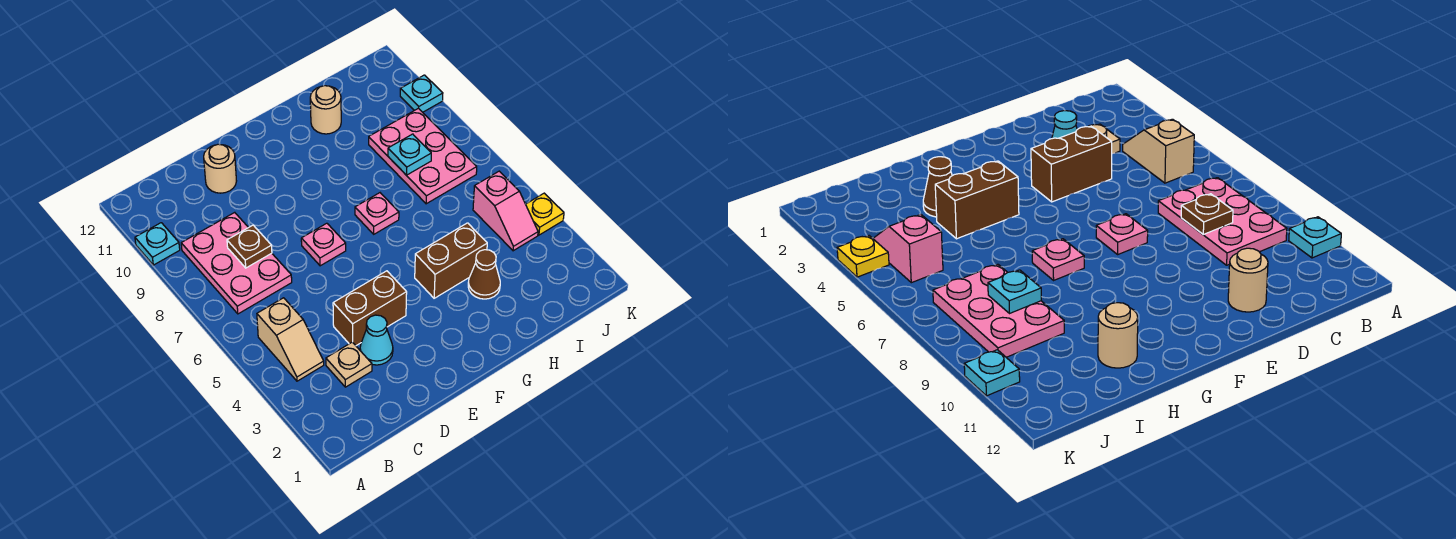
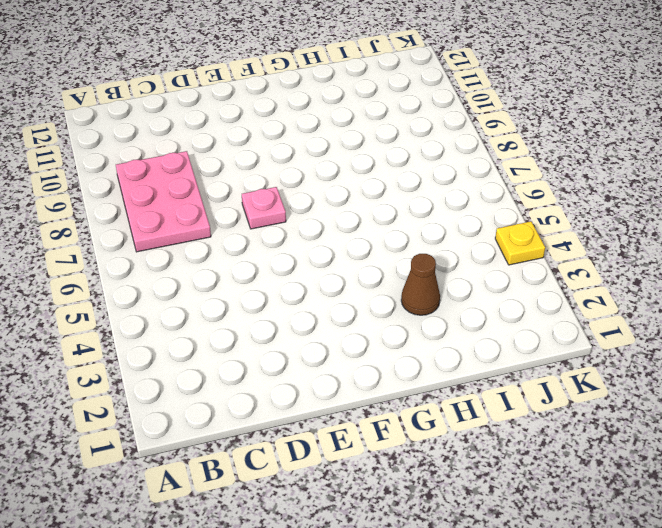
none -> cyan plate A10 level 1
none -> tan slope B4:B5 level 1 top 5
none -> tan plate C3 level 1

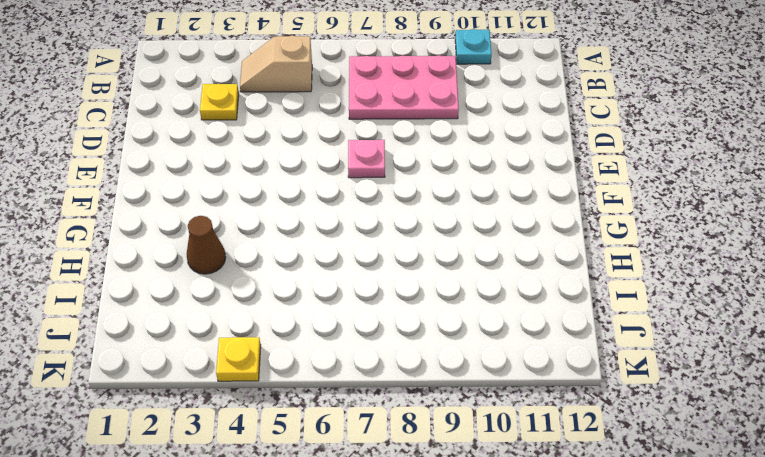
yellow plate C3 level 1 -> tan plate C3 level 1
none -> cyan cone D3 level 1
none -> brown brick D4:E4 level 1
none -> tan round brick D11 level 1

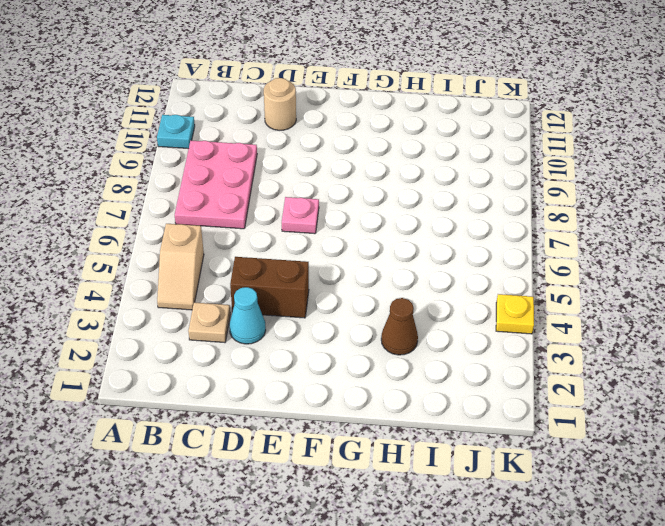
none -> brown brick G4:H4 level 1
none -> pink plate G7 level 1
none -> tan round brick H11 level 1

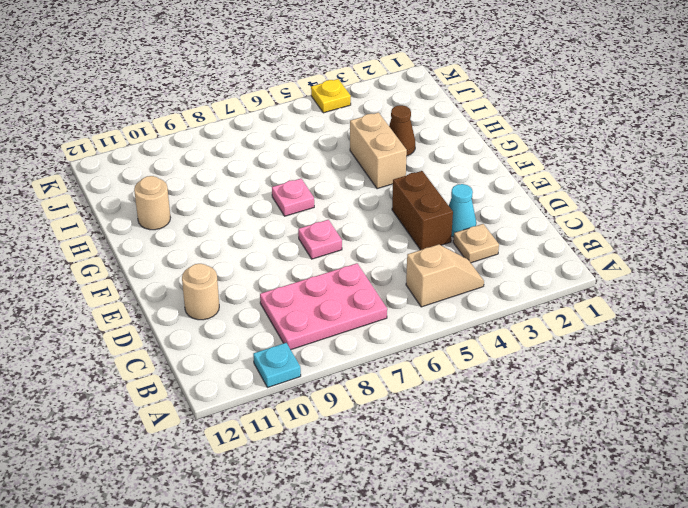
tan brick G4:H4 level 1 -> brown brick G4:H4 level 1
none -> pink plate I7:J9 level 1
none -> pink slope J4:J5 level 1 top 5
none -> cyan plate K10 level 1

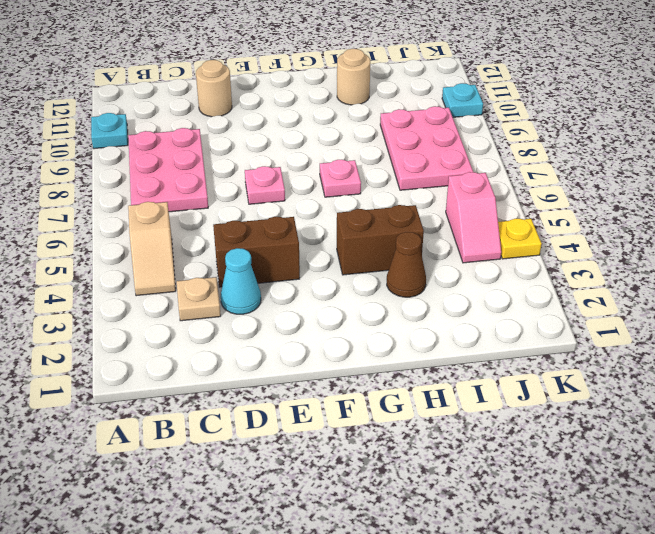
none -> brown plate C8 level 2
none -> cyan plate I8 level 2

